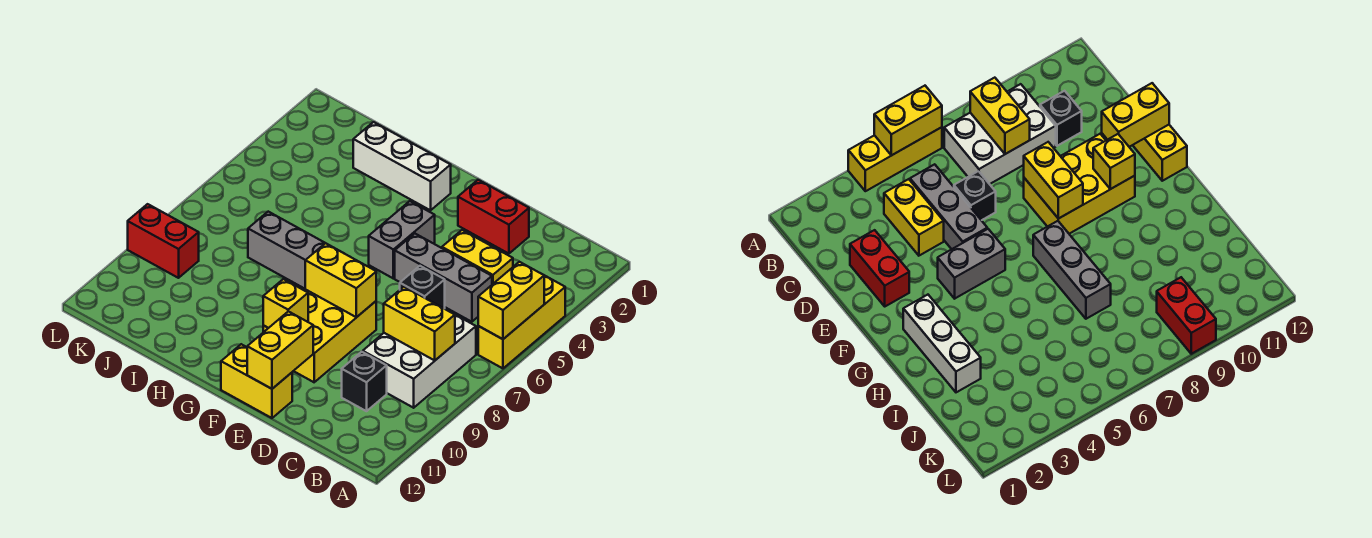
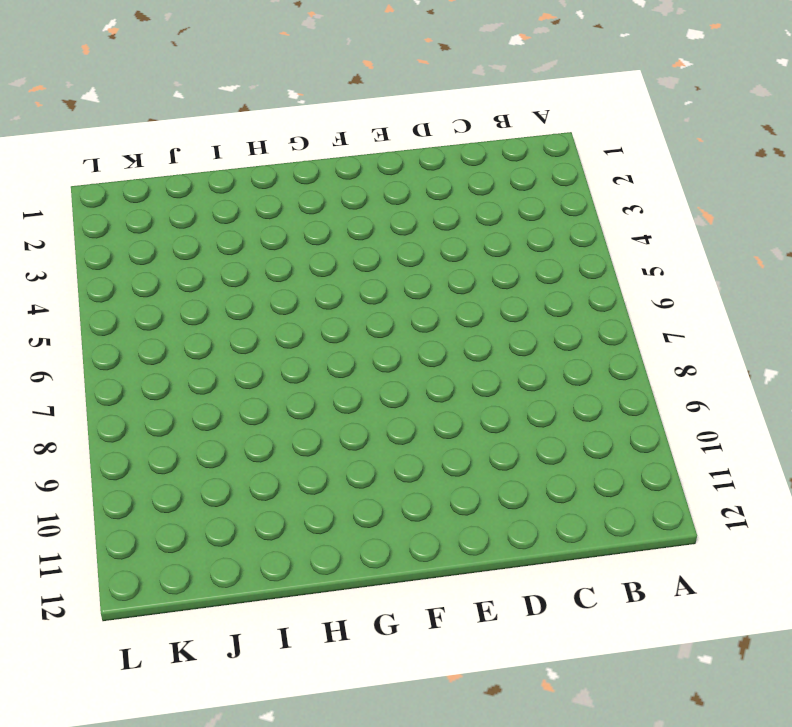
none -> yellow brick A4:A6 level 1
none -> white brick B7:C9 level 1
none -> yellow brick C4:D4 level 1

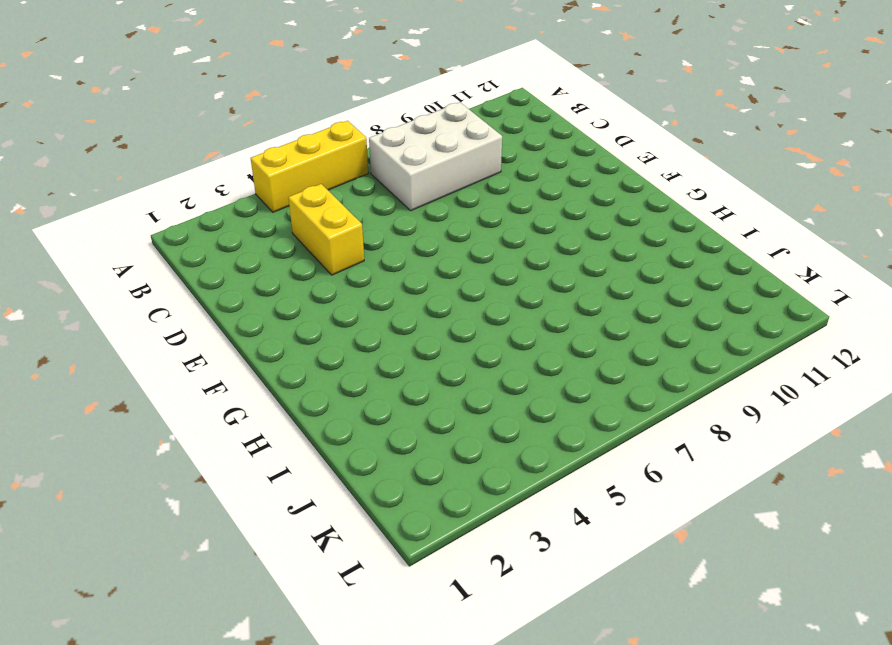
none -> grey brick C5:E5 level 1
none -> black brick C10 level 1
none -> red brick D2:E2 level 1

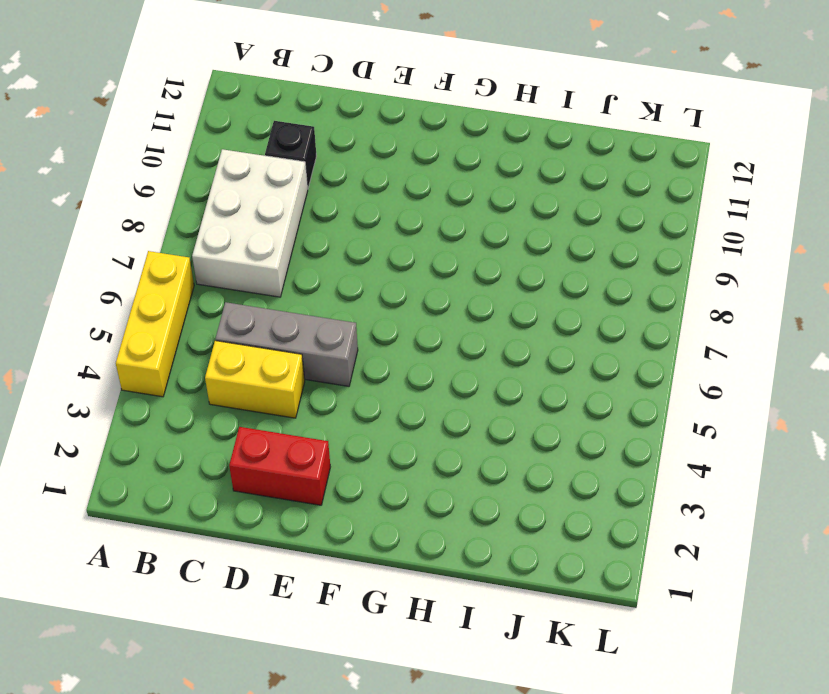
none -> black brick D6 level 1
none -> yellow brick E8:F10 level 1
none -> yellow brick E12:F12 level 1

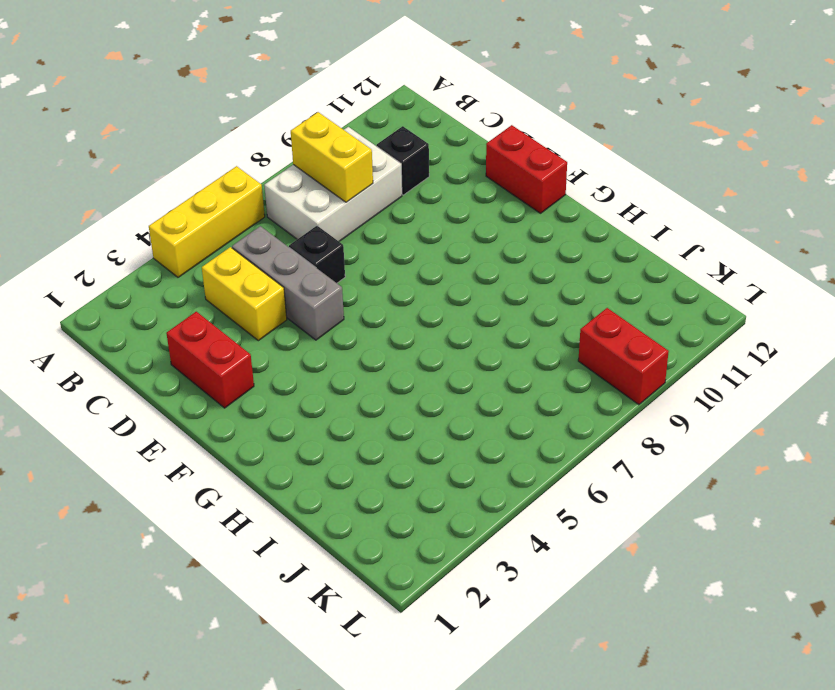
red brick E12:F12 level 1 -> yellow brick E12:F12 level 1
none -> yellow brick E8:F10 level 1
none -> grey brick F4:F5 level 1
none -> white brick G2:I2 level 1

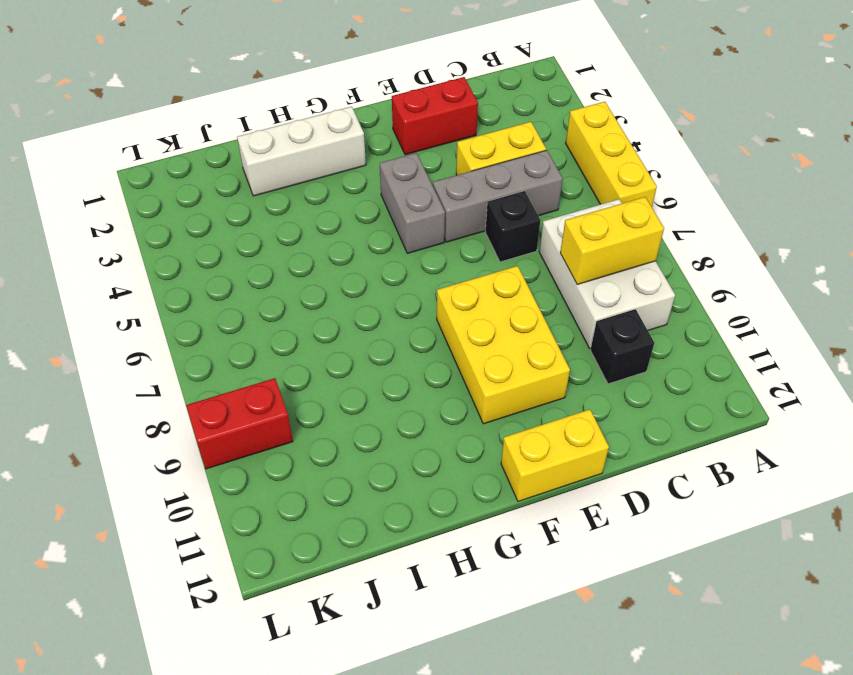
none -> grey brick G7:I7 level 1
none -> yellow brick A5:A6 level 2
none -> yellow brick E8:F8 level 2

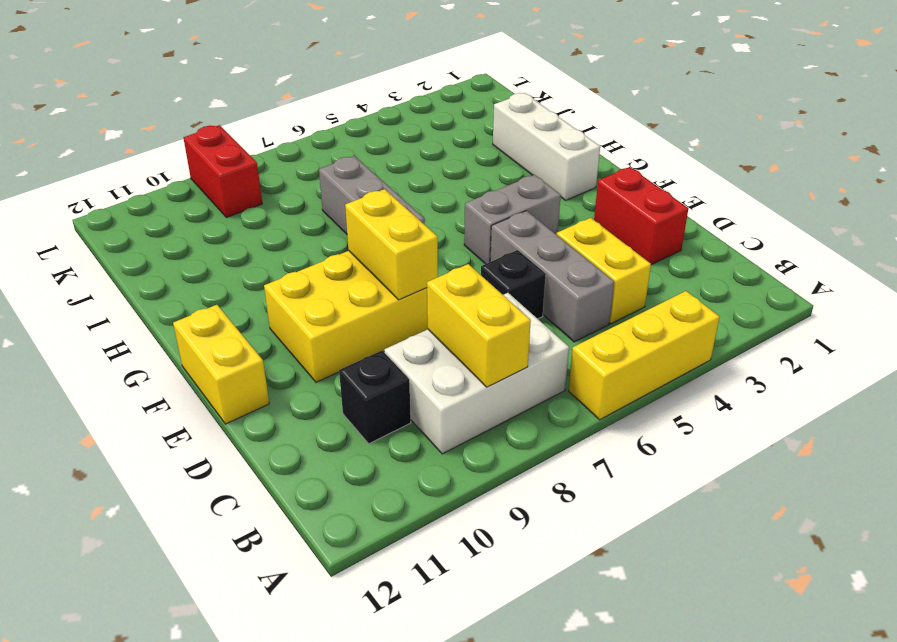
none -> yellow brick A5:A6 level 2
none -> yellow brick E11:E12 level 2
none -> yellow brick F10 level 2

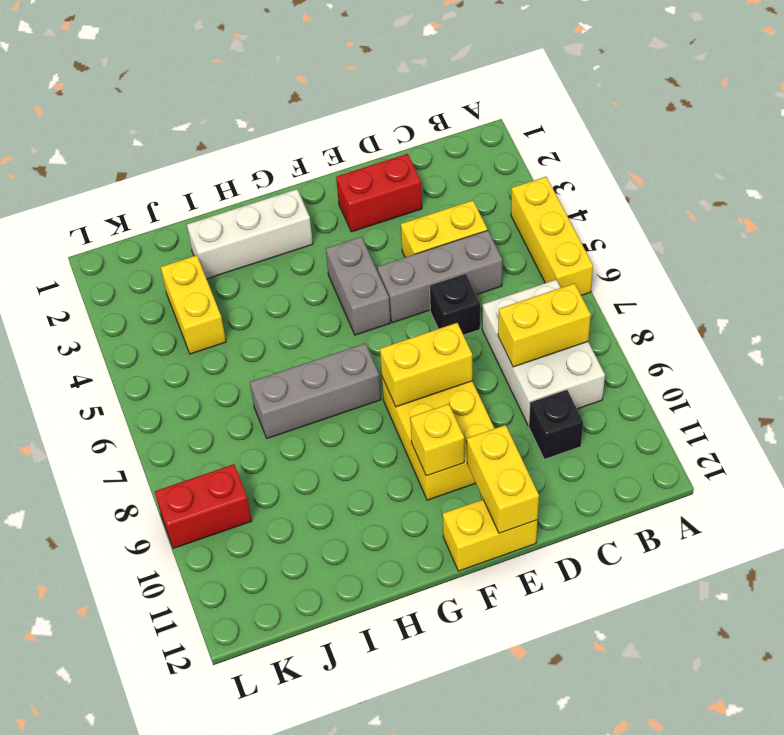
yellow brick J3:J4 level 1 -> yellow brick A5:A6 level 2

